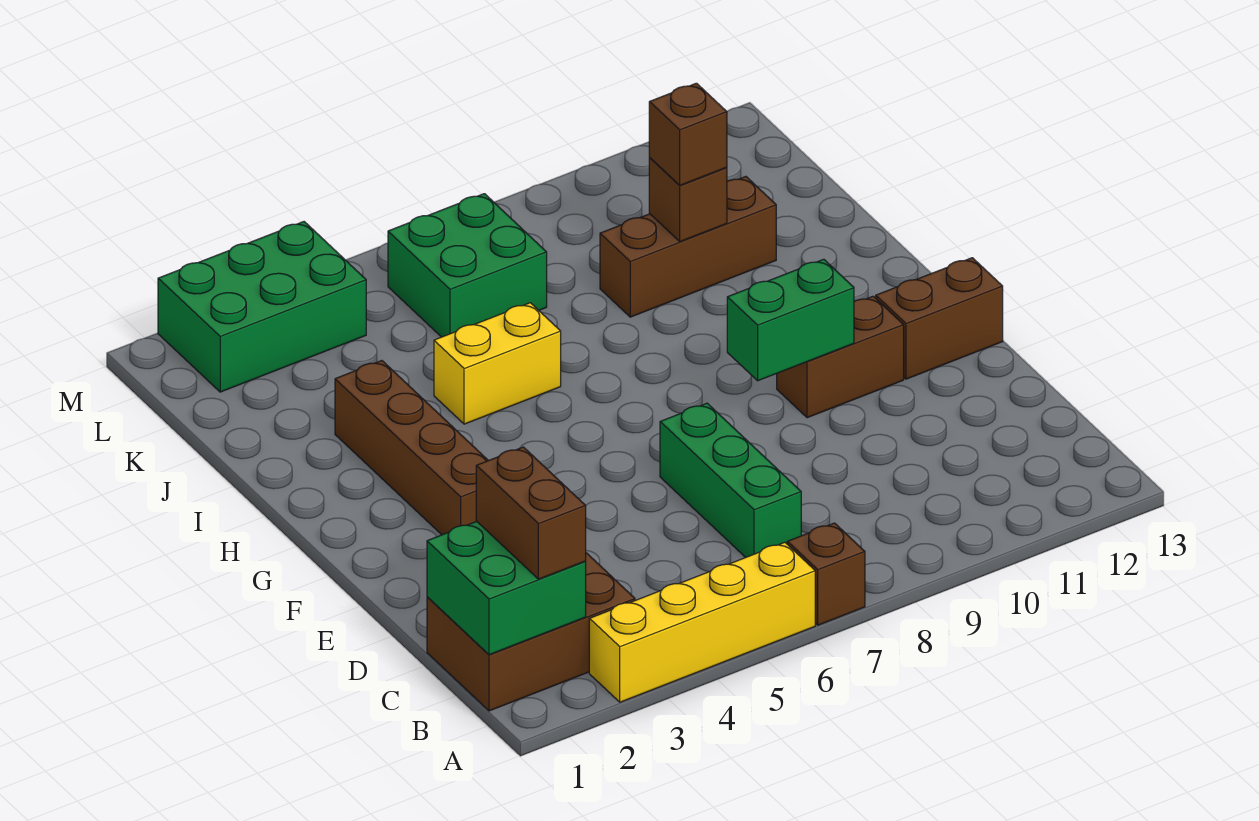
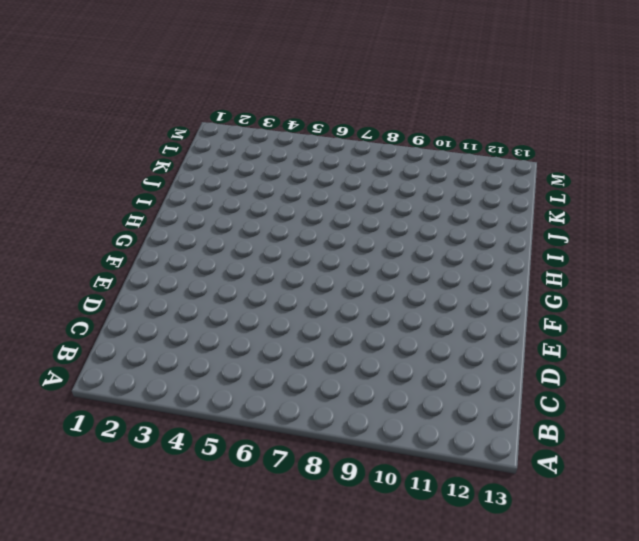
none -> yellow brick A3:A6 level 1
none -> brown brick A7 level 1
none -> brown brick B1:C3 level 1

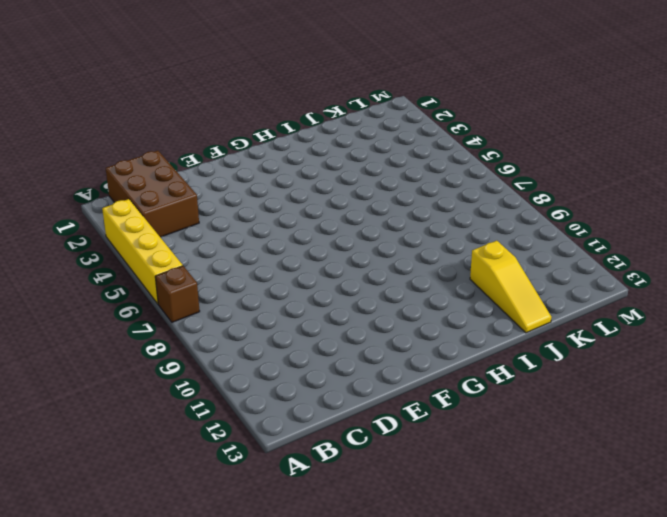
yellow slope J11:J13 level 1 top 11 -> brown brick J9:J11 level 1
none -> green brick C7:E7 level 1
none -> brown brick F3:I3 level 1
none -> brown brick F10:F11 level 1

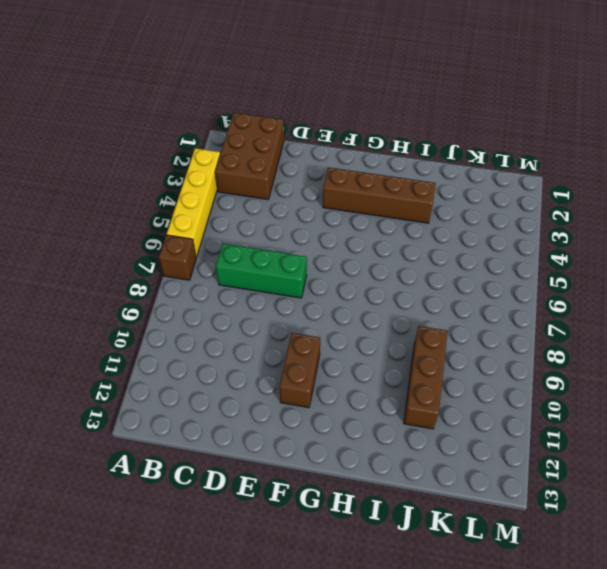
none -> brown brick F12:F13 level 1
none -> yellow brick I5:I6 level 1
none -> green brick K6:L7 level 1

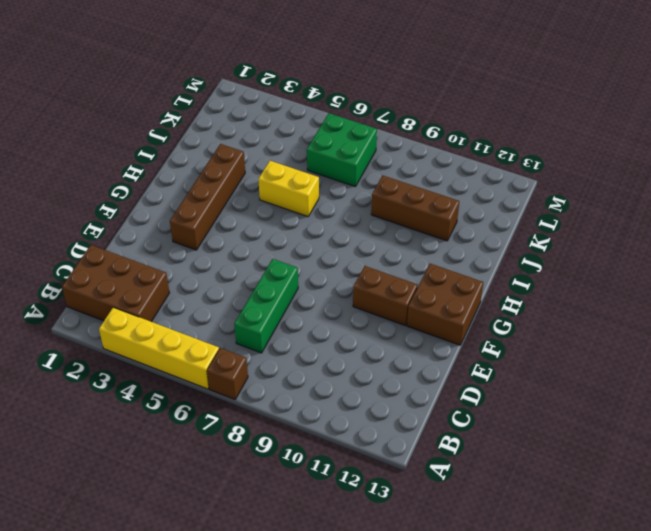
brown brick F12:G13 level 1 -> brown brick F12:F13 level 1
none -> green brick L2:M4 level 1
none -> green brick B1:C2 level 2
none -> green brick F9:F10 level 2

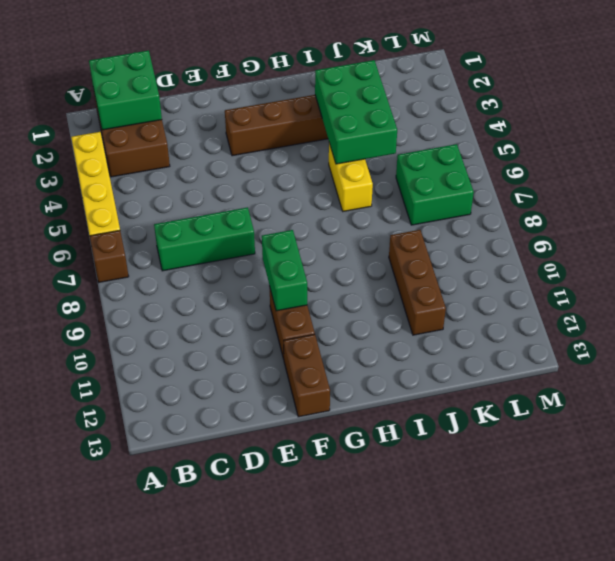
green brick I3:J5 level 2 -> green brick L2:M4 level 1
none -> brown brick J10 level 2
none -> brown brick B2:C2 level 3
none -> brown brick J10 level 3

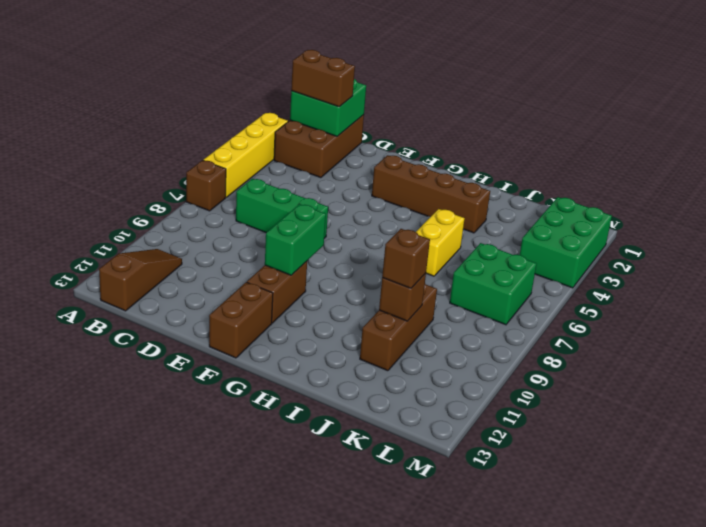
brown slope B11:B13 level 1 top 13 -> none

